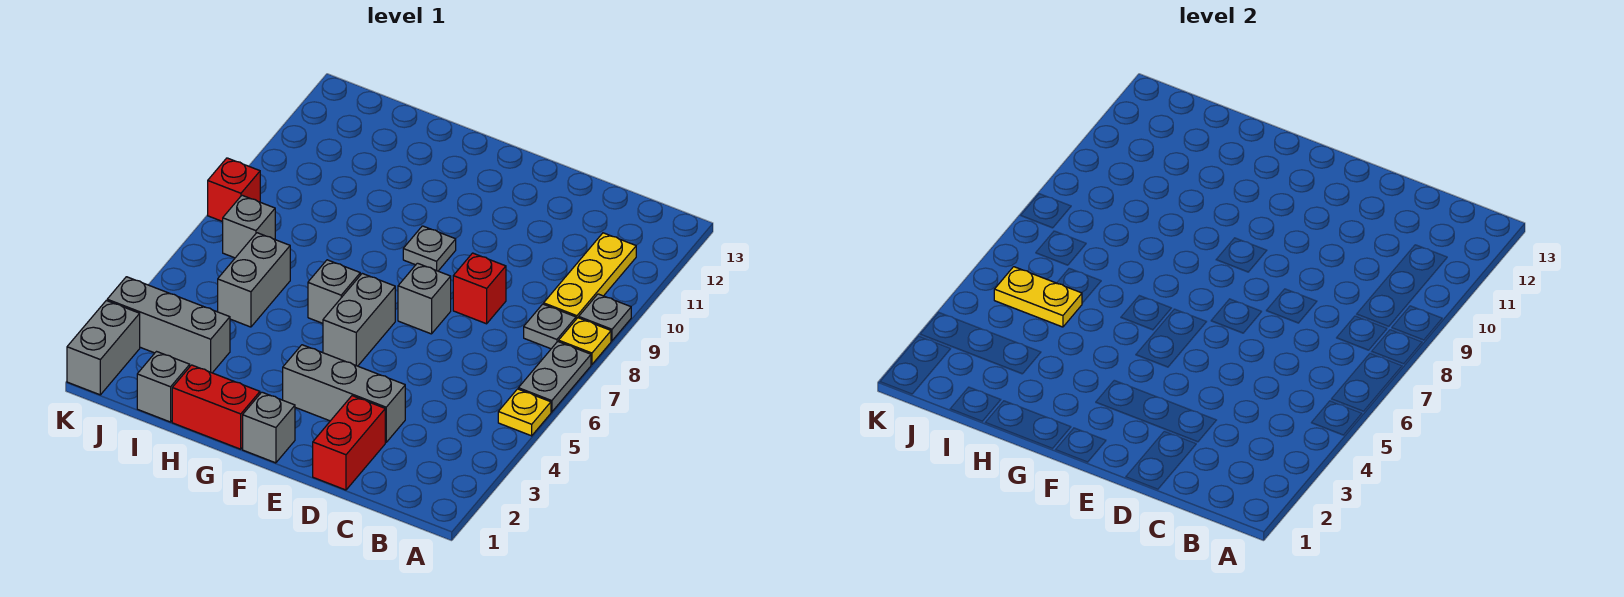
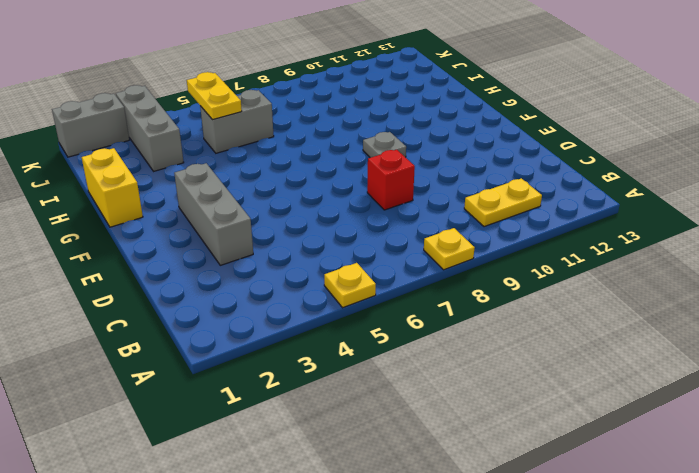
yellow plate B10:B11 level 1 -> yellow plate B9:B11 level 1
yellow brick G1:H1 level 1 -> red brick G1:H1 level 1
none -> grey plate A6:A7 level 1
none -> grey plate A9 level 1
none -> grey plate B8 level 1

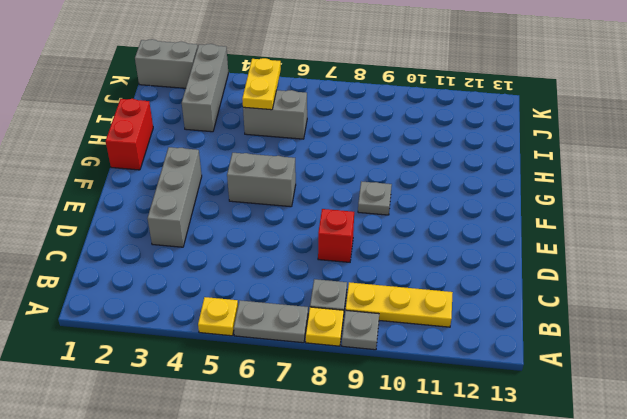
none -> red brick D1:D2 level 1
none -> grey brick E7 level 1
none -> grey brick F1 level 1

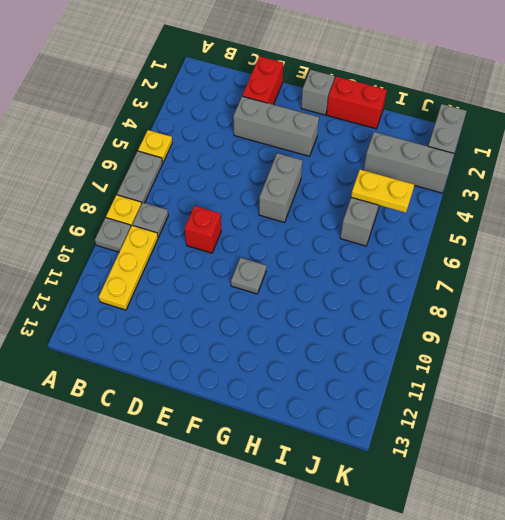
none -> grey brick E7 level 1
none -> grey brick G6 level 1
none -> grey brick I1 level 1

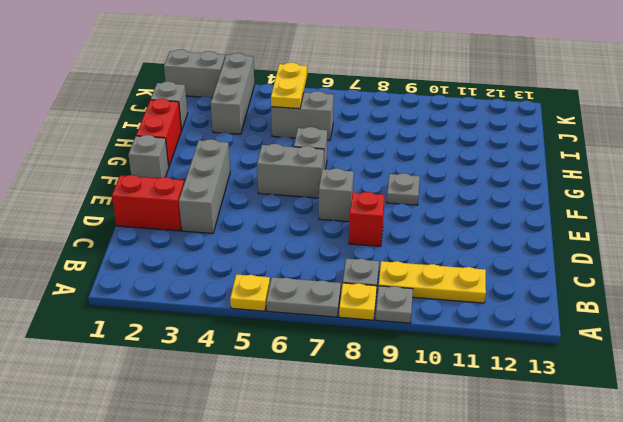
none -> grey brick J7 level 1
none -> red brick K8 level 1

